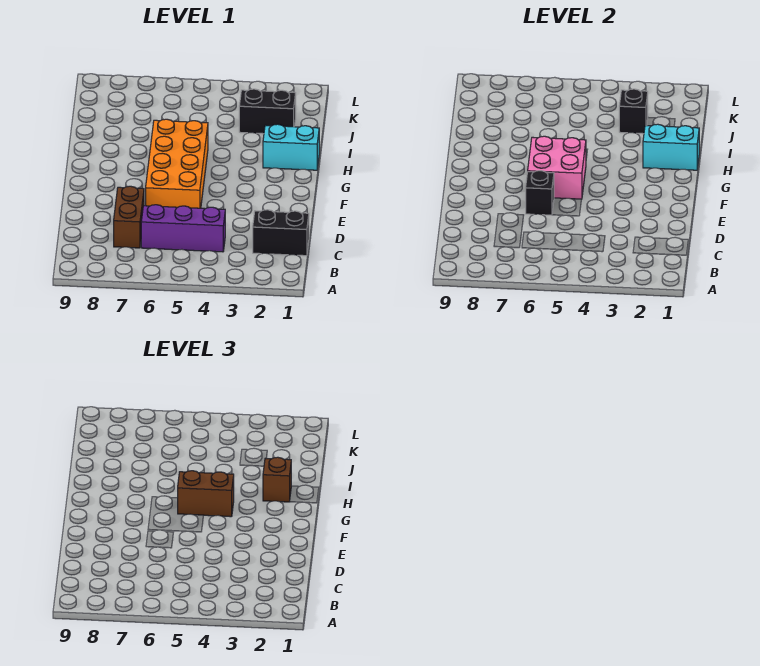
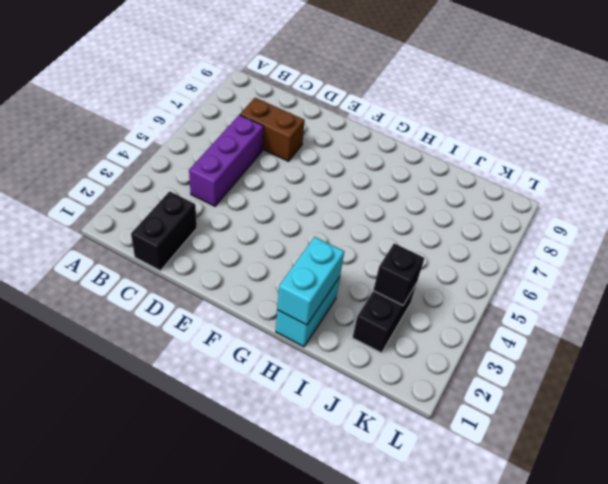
none -> orange brick E5:H6 level 1
none -> black brick E6 level 2
none -> pink brick F5:G6 level 2

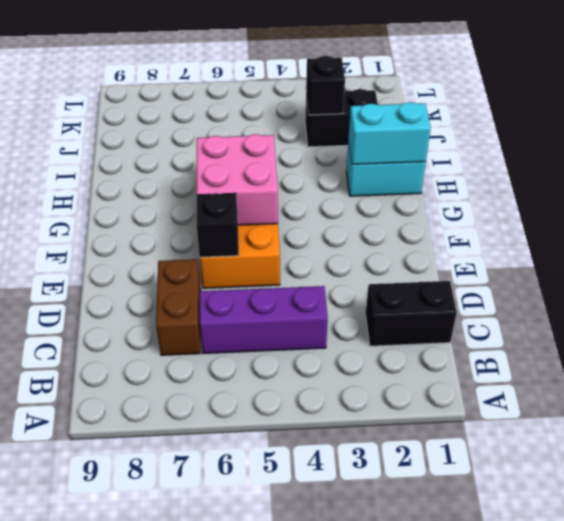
none -> brown brick G4:G5 level 3
none -> brown brick H2 level 3

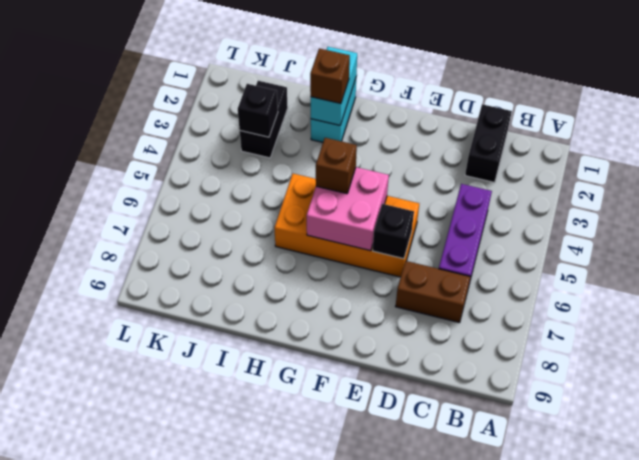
brown brick G5 level 3 -> brown brick G4:G5 level 3

